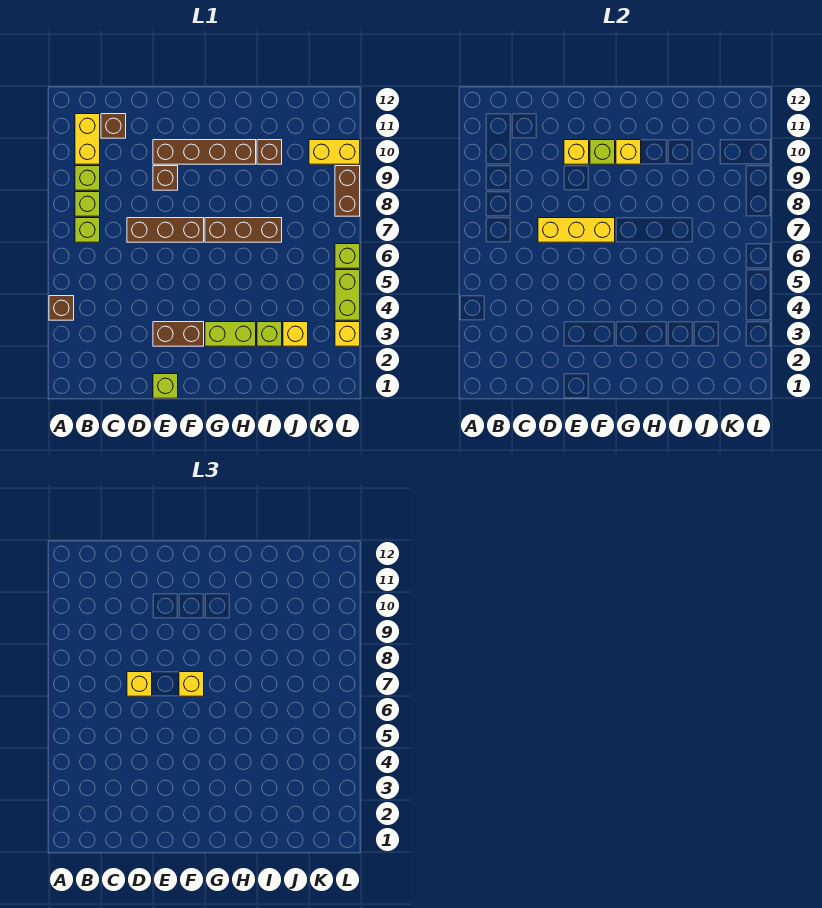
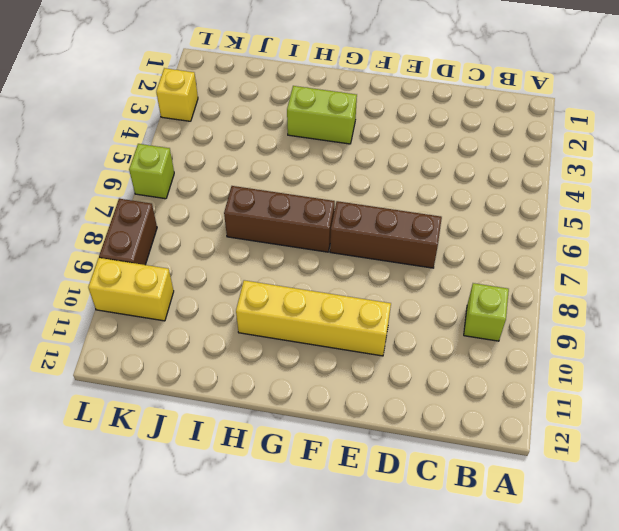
yellow brick E10:H10 level 1 -> brown brick E10:H10 level 1
none -> brown brick A4 level 1
none -> lime brick B7 level 1
none -> lime brick B8 level 1

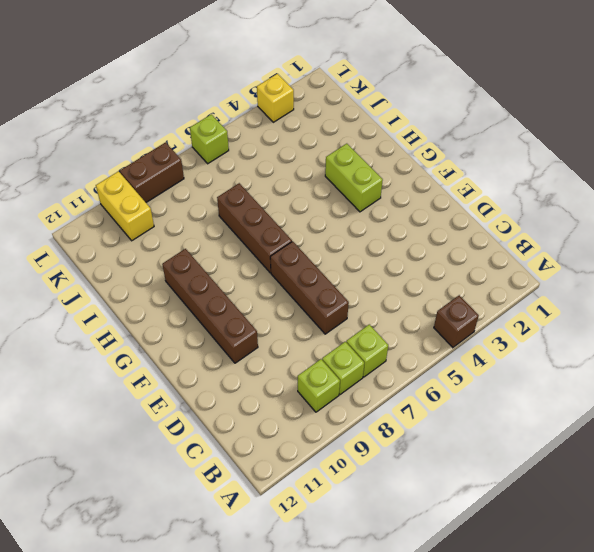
none -> yellow brick B10:B11 level 1
none -> brown brick C11 level 1
none -> lime brick E1 level 1

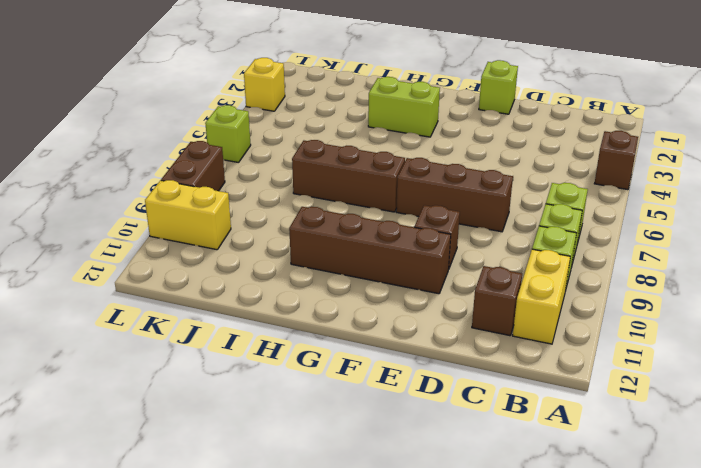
none -> brown brick E3:F3 level 1
none -> lime brick I3 level 1
none -> brown brick I10 level 1

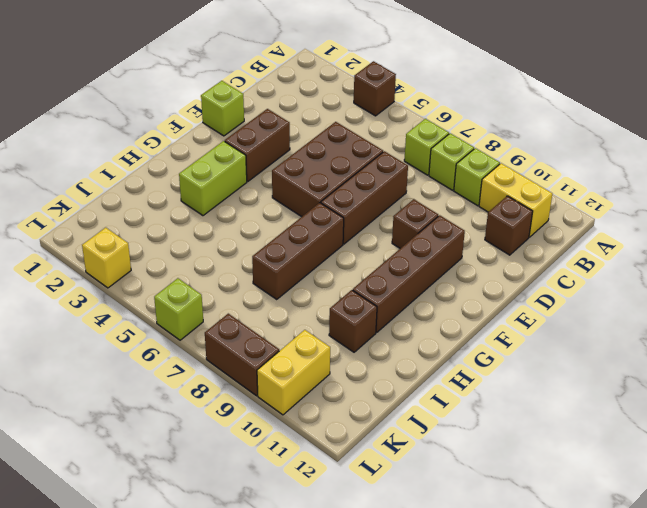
brown brick D5:F6 level 1 -> none
none -> lime brick I3 level 1
none -> yellow brick J3 level 1
none -> lime brick L4:L5 level 1

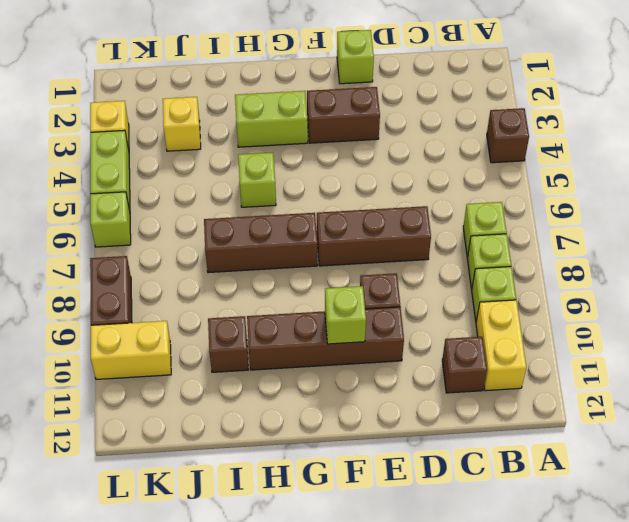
lime brick H5 level 1 -> lime brick I3 level 1
none -> yellow brick D7:F7 level 2
none -> yellow brick E10 level 2
none -> yellow brick G10 level 2

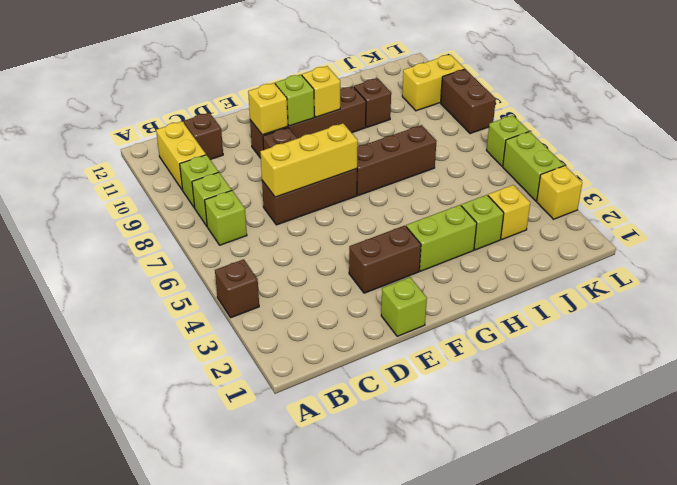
none -> yellow brick D7 level 3
none -> yellow brick F7 level 3

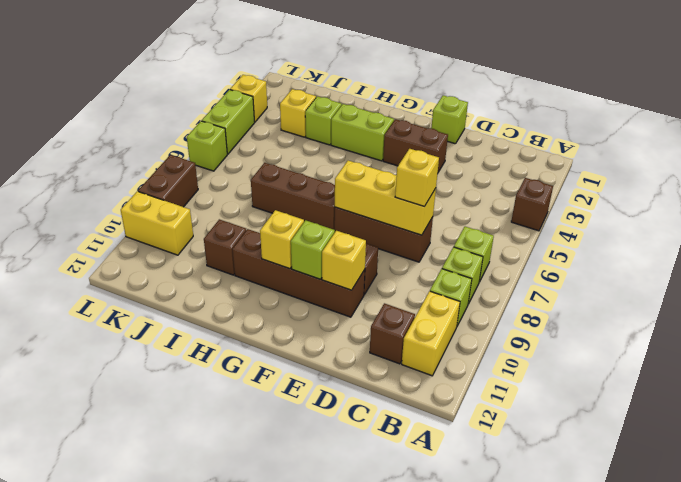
none -> yellow brick F7 level 3

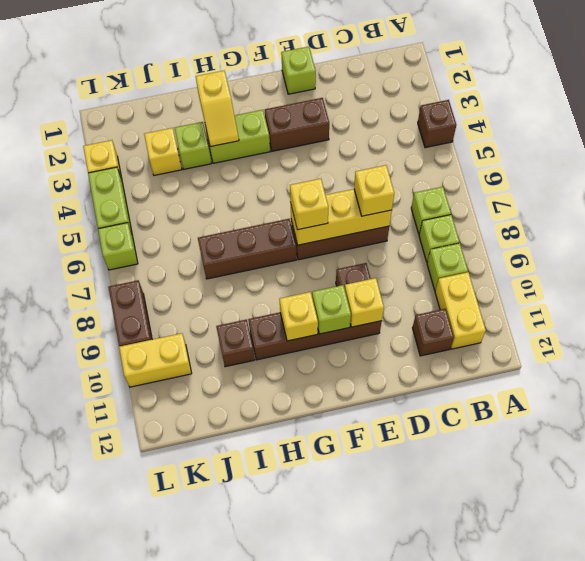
yellow slope H2:H3 level 2 top 2 -> none

